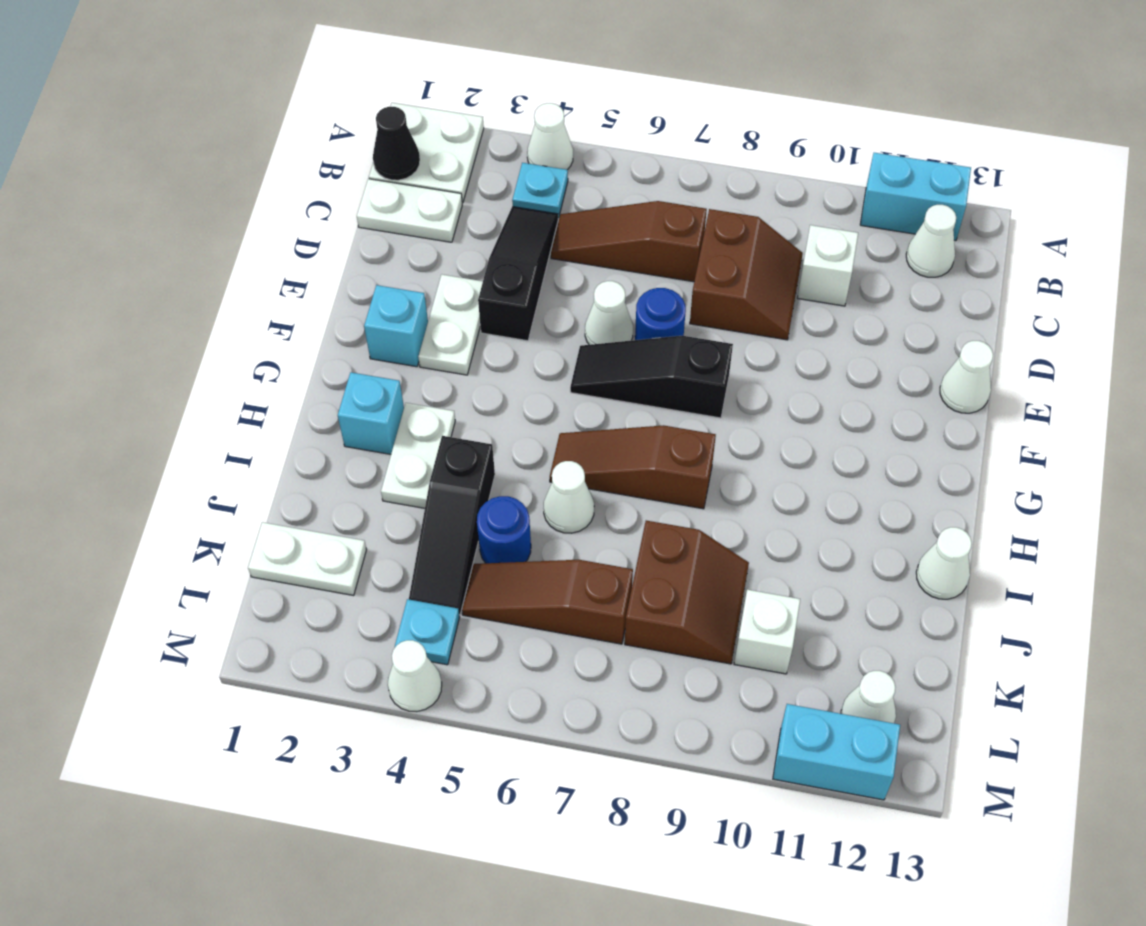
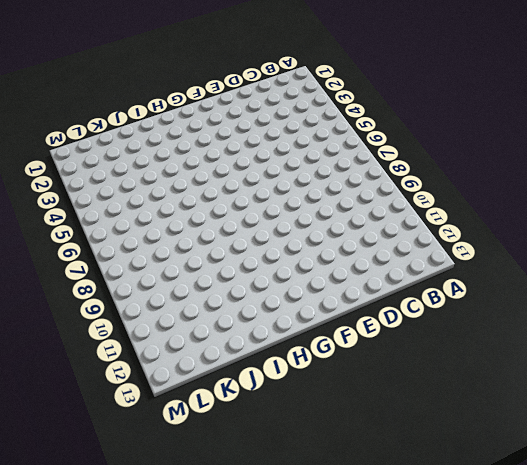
none -> white plate A1:B2 level 1
none -> white cone A4 level 1
none -> cyan brick A11:A12 level 1
none -> cyan plate B4 level 1

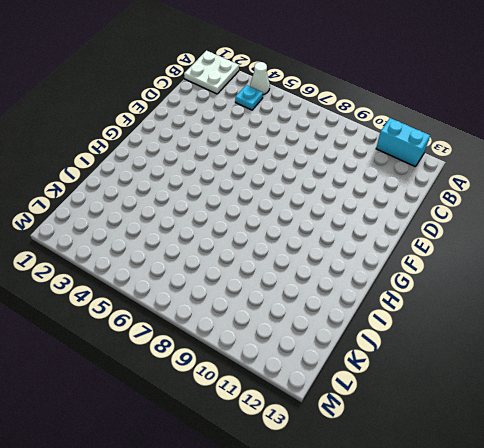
none -> white cone B12 level 1
none -> white plate C1:C2 level 1
none -> black slope C4:E4 level 1 top E
none -> brown slope C5:C7 level 1 top 7

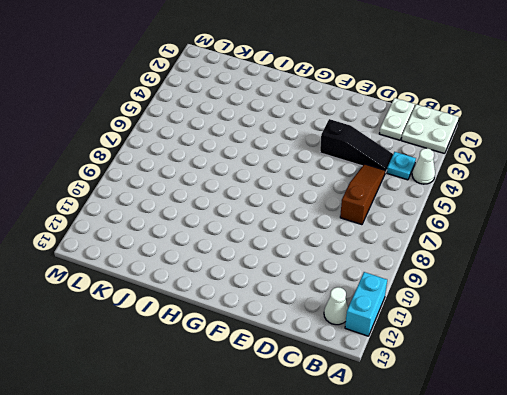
none -> brown slope C8:D9 level 1 top 8
none -> white brick C10 level 1
none -> white plate E3:F3 level 1
none -> white cone E6 level 1

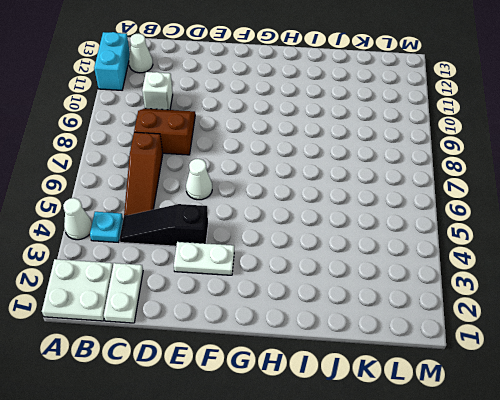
none -> blue round brick E7 level 1
none -> white cone E13 level 1
none -> cyan brick F2 level 1
none -> black slope F6:F8 level 1 top 8

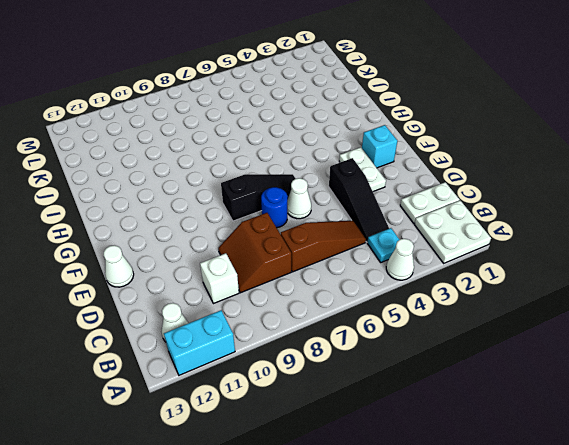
none -> cyan brick H2 level 1
none -> white plate H3:I3 level 1
none -> brown slope H6:H8 level 1 top 8
none -> black slope I4:K4 level 1 top I

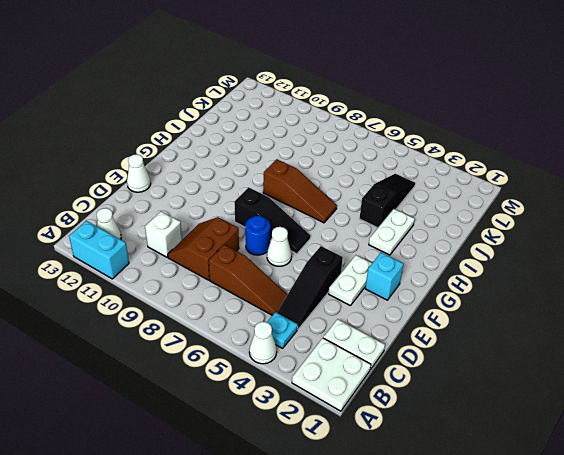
none -> cyan brick H2 level 1
none -> white cone I6 level 1
none -> white cone I13 level 1
none -> blue round brick J5 level 1

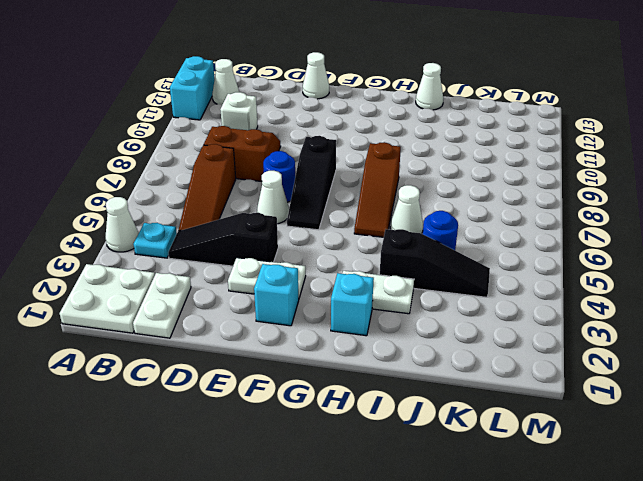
none -> brown slope J8:K9 level 1 top 8
none -> white plate K1:K2 level 1
none -> brown slope K5:K7 level 1 top 7
none -> white brick K10 level 1

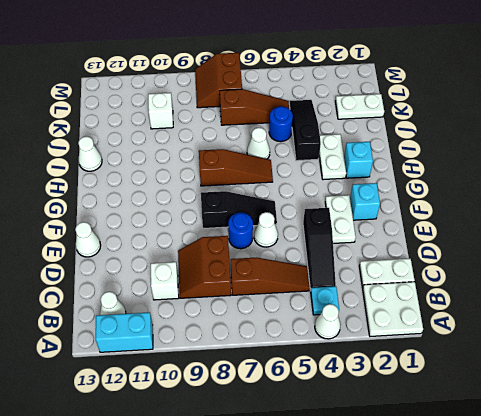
brown slope L7:M8 level 1 top 7 -> brown slope J8:K9 level 1 top 8
none -> cyan plate L4 level 1
none -> white cone L12 level 1
none -> white cone M4 level 1
none -> cyan brick M11:M12 level 1

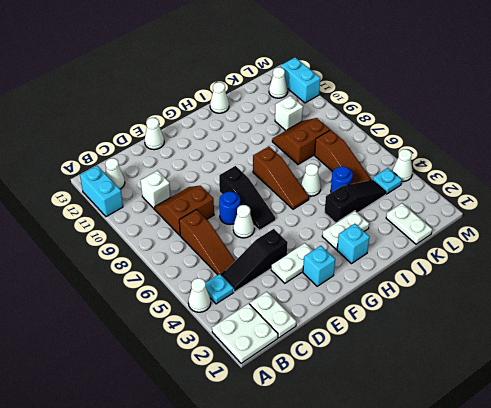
none -> black cone B1 level 2

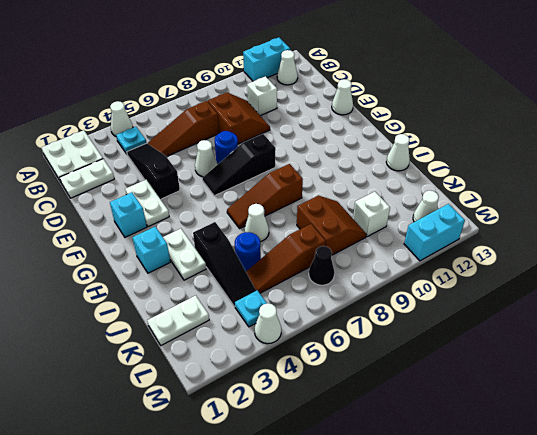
black cone L7 level 1 -> black cone B1 level 2

